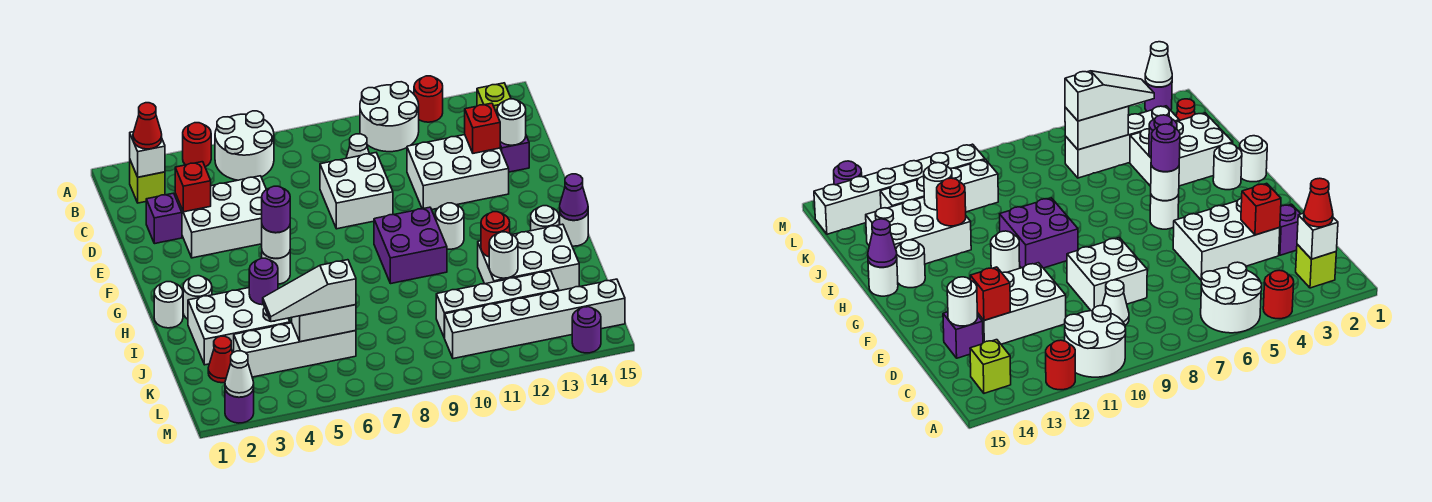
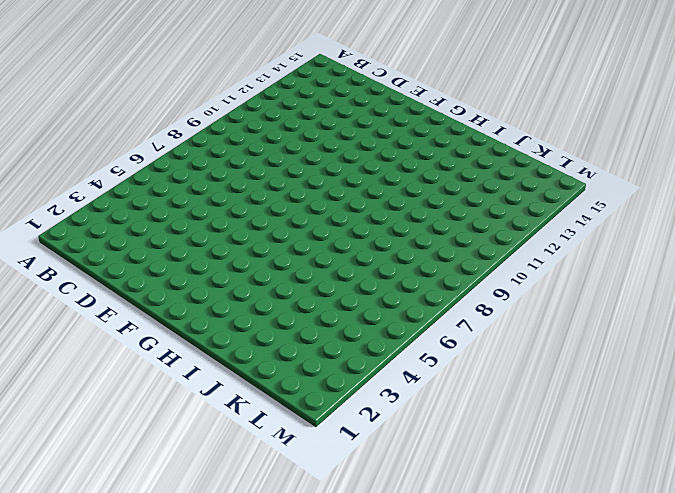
none -> red round brick A4 level 1
none -> white round brick A5:B6 level 1
none -> white round brick A10:B11 level 1
none -> red round brick A12 level 1

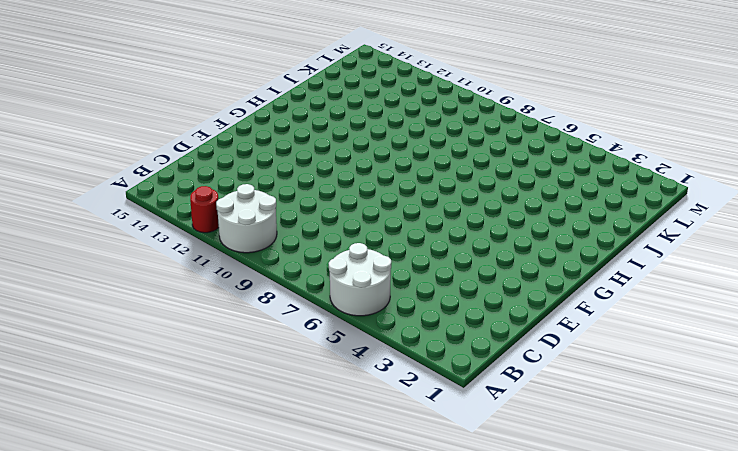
none -> red round brick A4 level 1
none -> lime brick B2 level 1
none -> lime brick B14 level 1
none -> white cone C9 level 1

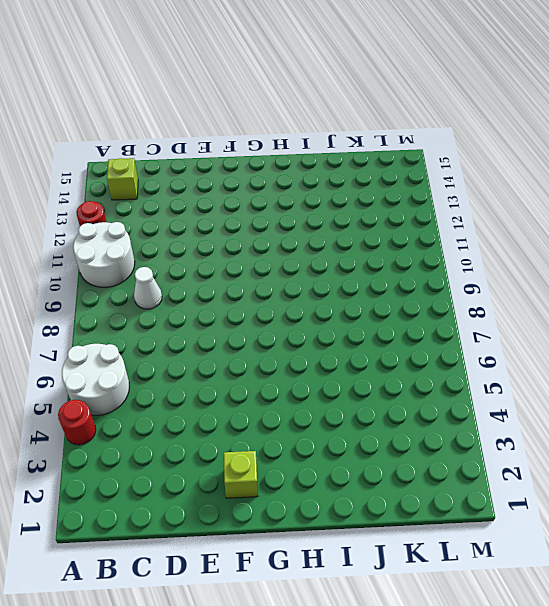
lime brick F2 level 1 -> lime brick B2 level 1
none -> purple brick D2 level 1
none -> white brick D3:E5 level 1
none -> white brick D8:E9 level 1
none -> white brick D11:E13 level 1

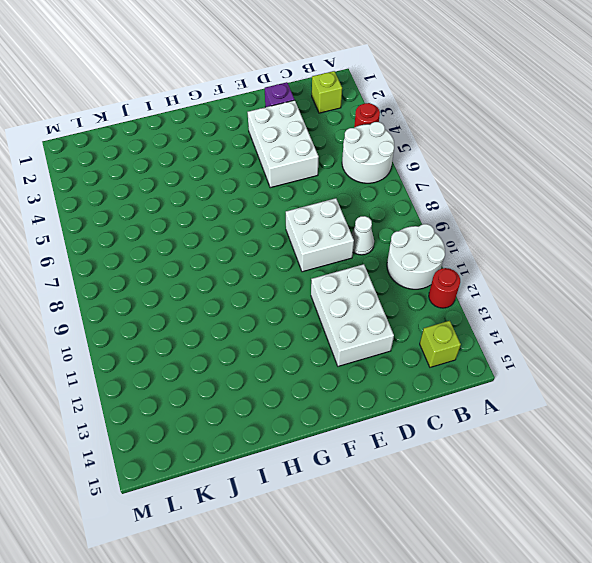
none -> purple brick D14 level 1
none -> white round brick G5 level 1
none -> purple brick G9:H10 level 1
none -> white round brick G11 level 1

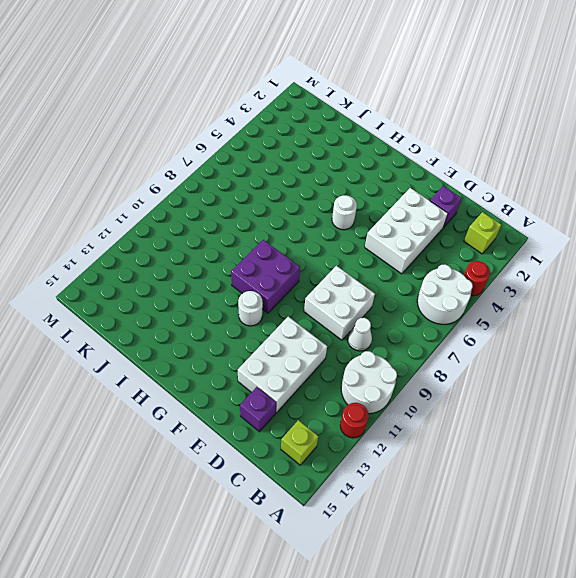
none -> white round brick H1 level 1
none -> white round brick H2 level 1
none -> white round brick H14 level 1
none -> white round brick H15 level 1

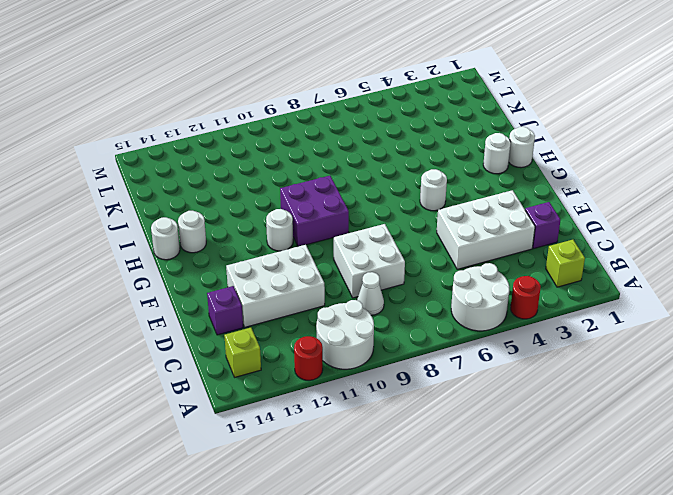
none -> white brick I2:J4 level 1
none -> white brick I12:J14 level 1
none -> red cone K2 level 1
none -> white brick K3:K6 level 1

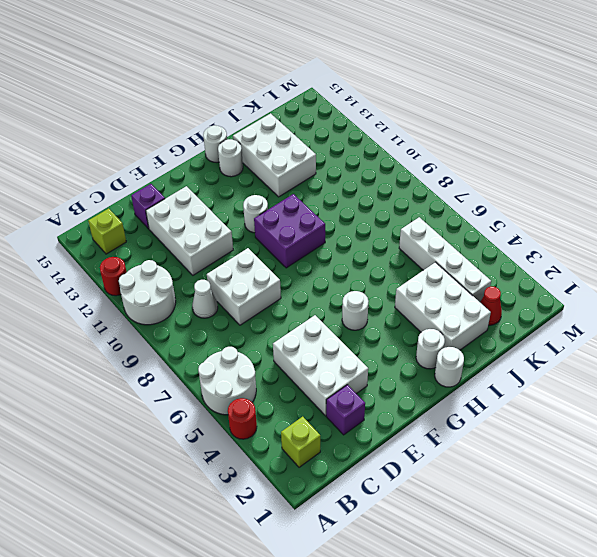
none -> white brick K10:K13 level 1
none -> white brick L10:L15 level 1
none -> purple round brick M2 level 1
none -> purple round brick M14 level 1

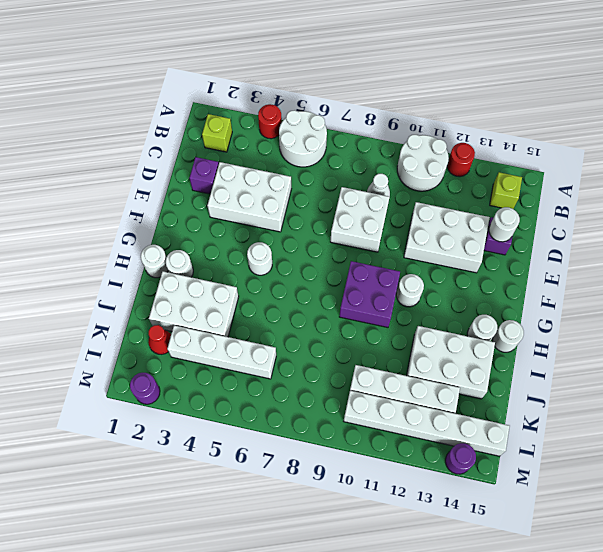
none -> white brick B2 level 2
none -> red brick D3 level 2
none -> red brick D13 level 2
none -> white round brick G5 level 2

